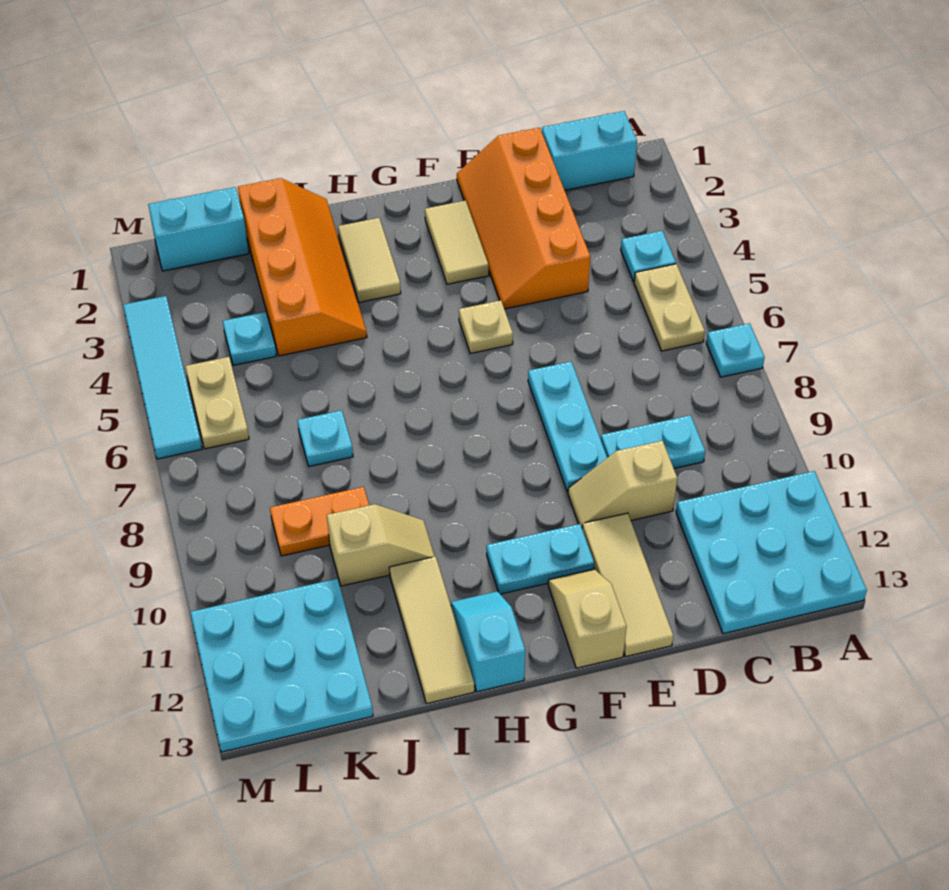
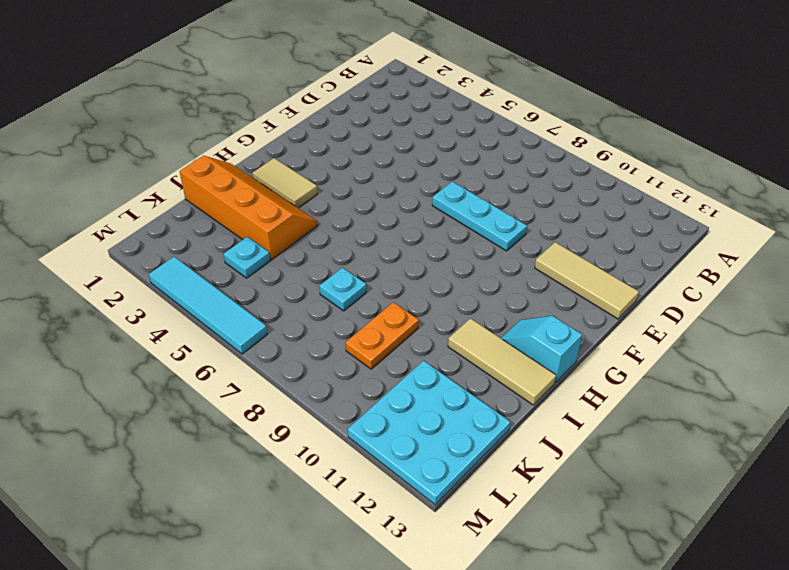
none -> cyan plate A7 level 1
none -> cyan plate A11:C13 level 1
none -> cyan brick B1:C1 level 1

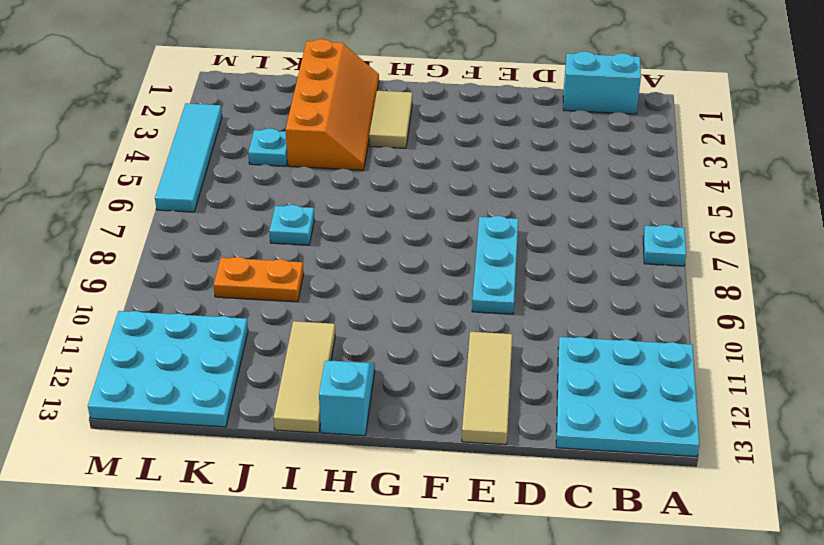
none -> cyan plate B4 level 1
none -> tan plate B5:B6 level 1
none -> cyan plate C9:D9 level 1

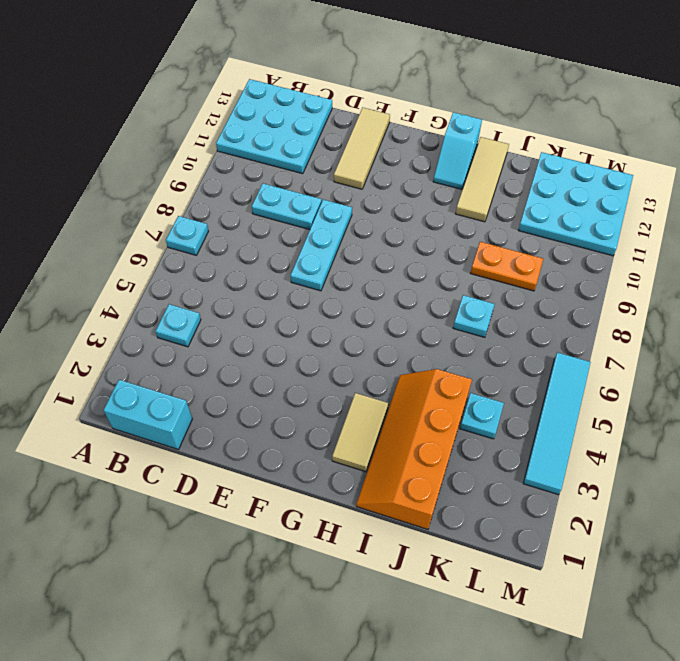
none -> tan plate B5:B6 level 1
none -> orange slope D1:E4 level 1 top D
none -> tan slope D10:E10 level 1 top D

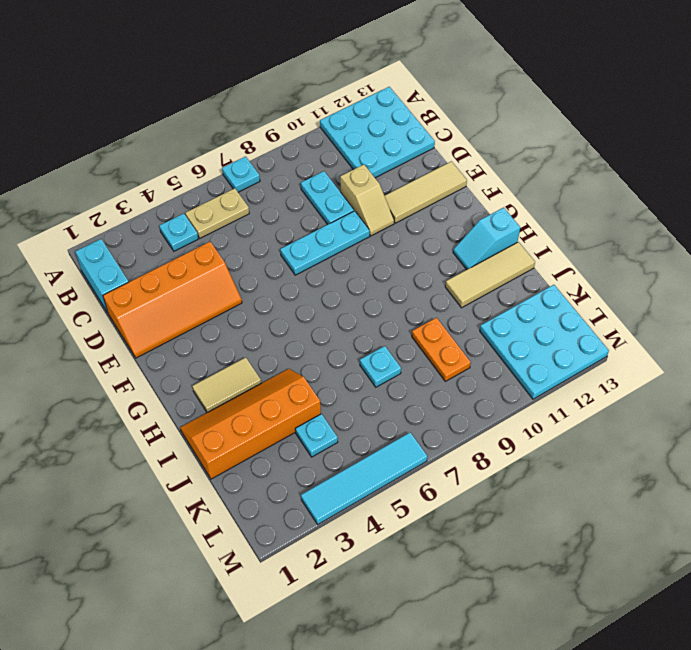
none -> tan tile F2:F3 level 1
none -> tan plate F5 level 1
none -> cyan plate F11:G11 level 1

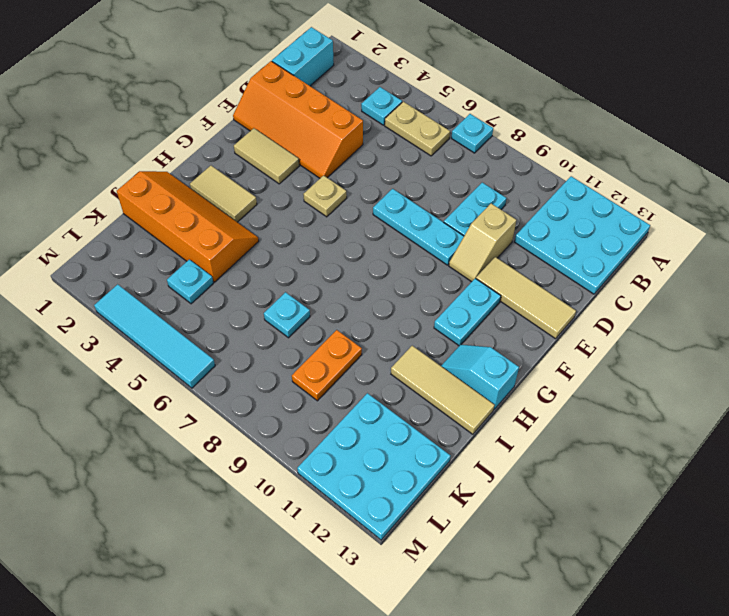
none -> tan slope F12:F13 level 1 top 13
none -> tan slope I10:J10 level 1 top J
none -> cyan brick K1:L1 level 1

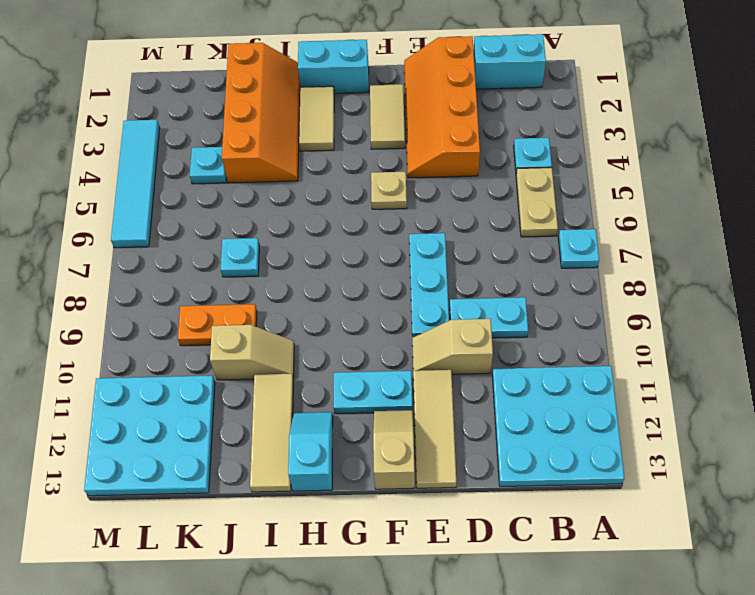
cyan brick G1:H1 level 1 -> cyan brick K1:L1 level 1
none -> tan plate L5:L6 level 1

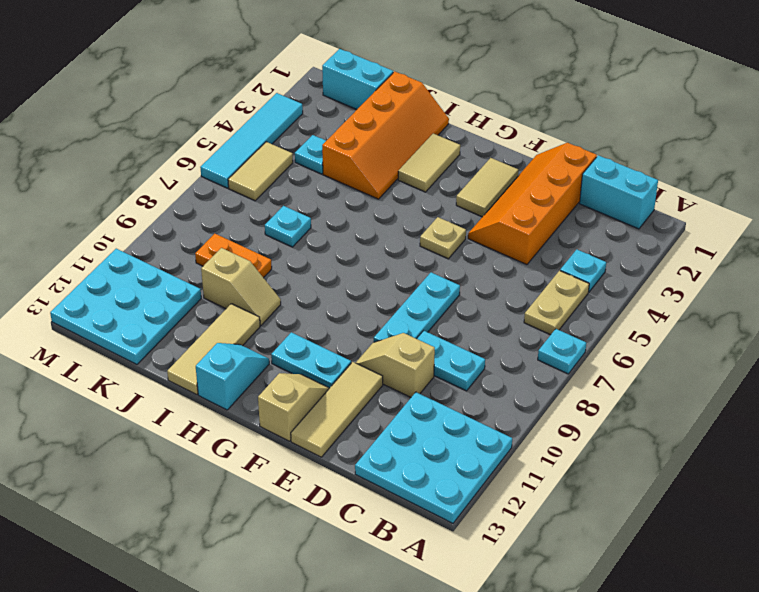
tan tile L5:L6 level 1 -> tan plate L5:L6 level 1

